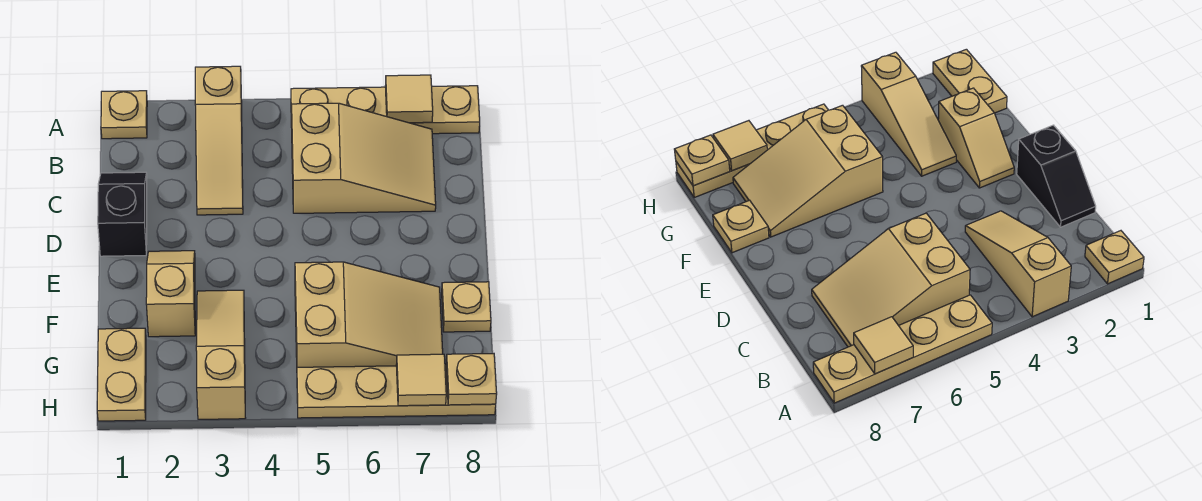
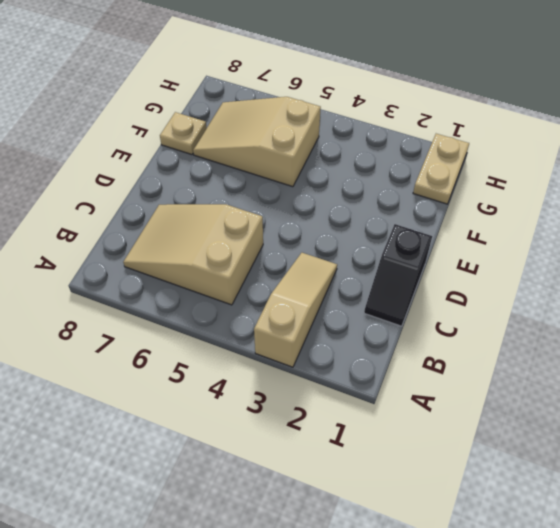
none -> tan plate A1 level 1
none -> tan plate A5:A8 level 1
none -> tan slope E2:F2 level 1 top F

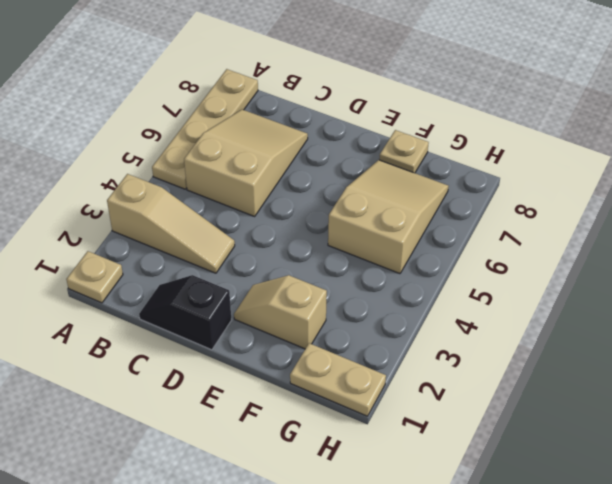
none -> tan slope F3:H3 level 1 top H
none -> tan plate H5:H8 level 1
none -> tan tile A7 level 2

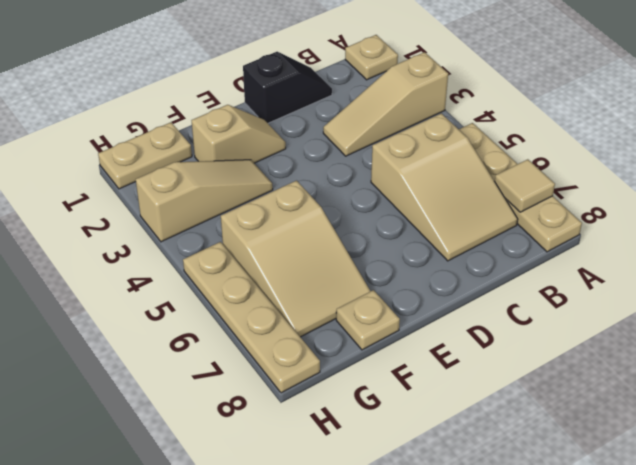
none -> tan tile H7 level 2
none -> tan plate H8 level 2

